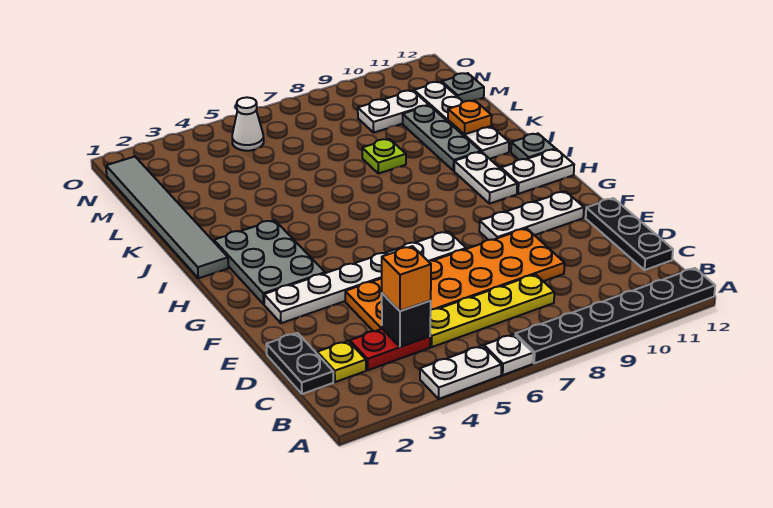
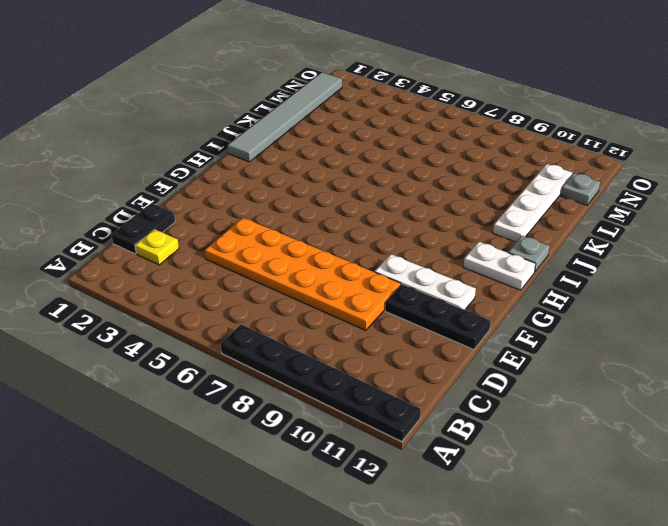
black plate E10:E12 level 1 -> black plate C12:E12 level 1
none -> white plate A4:A5 level 1
none -> white plate A6 level 1
none -> red plate C3:C4 level 1

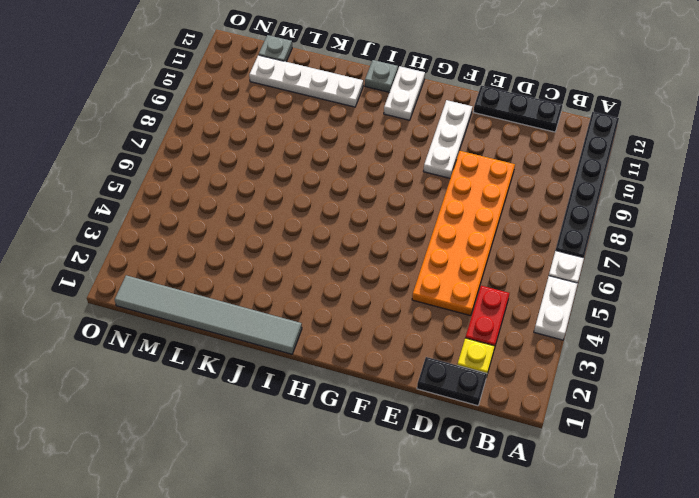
none -> yellow plate C5:C8 level 1
none -> white plate F2:F7 level 1
none -> grey plate G2:I3 level 1

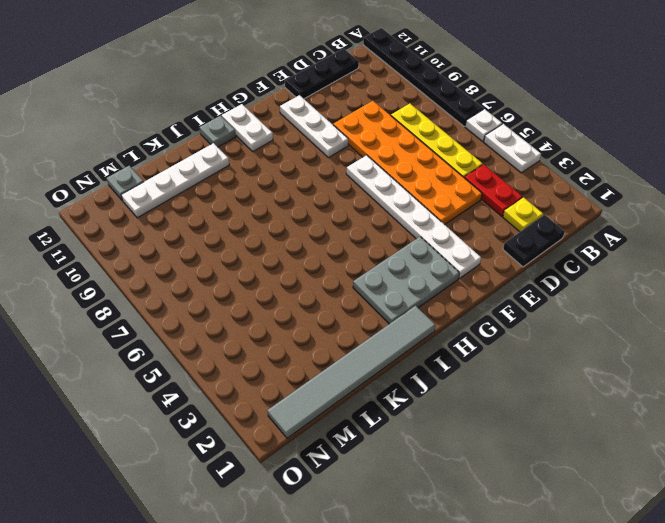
none -> white plate H10:I10 level 1
none -> grey plate J10:L10 level 1
none -> lime plate K8 level 1

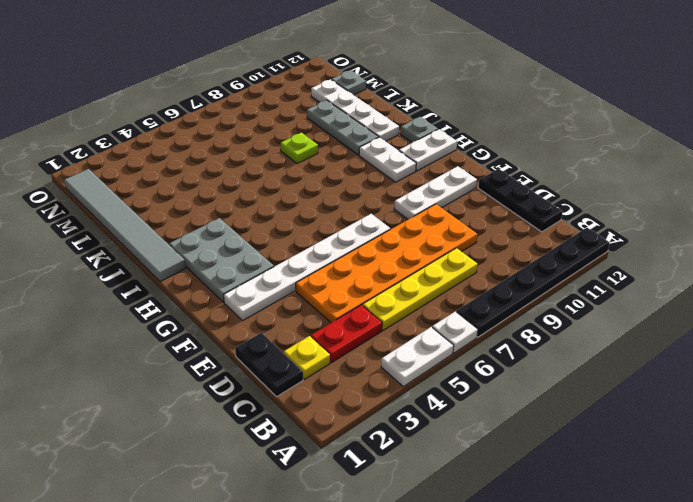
none -> white plate M9:M10 level 1
none -> white cone N5 level 1
none -> black brick C4 level 2

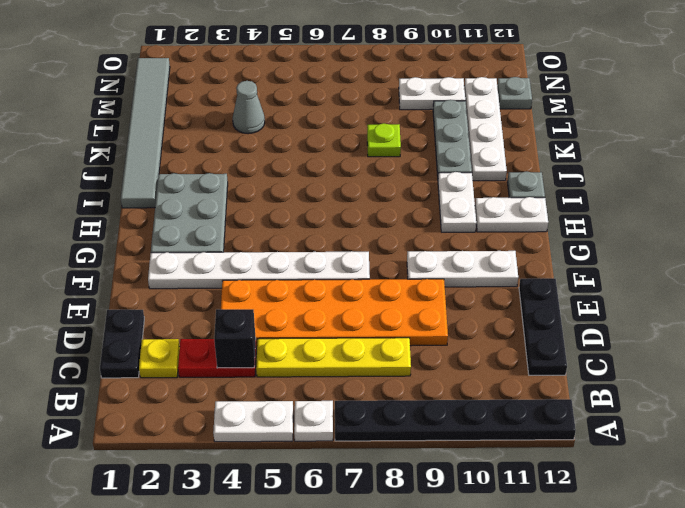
grey cone L4 level 1 -> none
none -> white cone N5 level 1
none -> orange plate K11 level 2
none -> orange brick C4 level 3

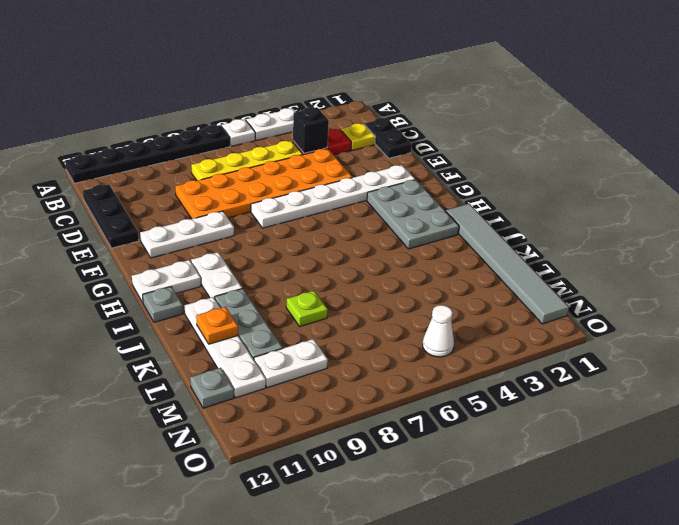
none -> orange brick C4 level 3

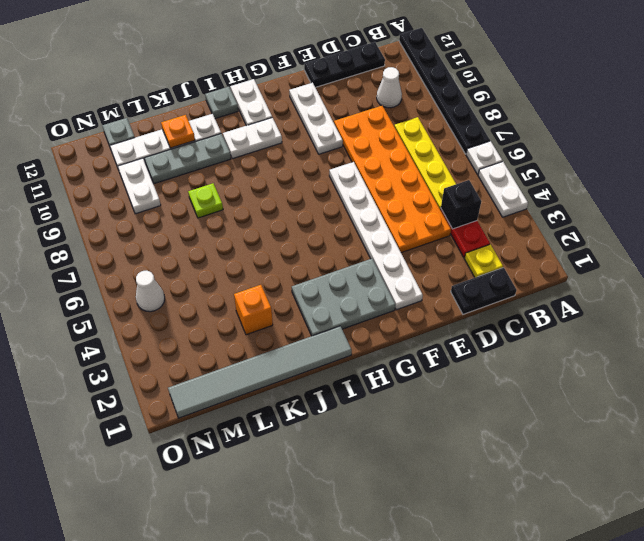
white cone C10 level 1 -> none
orange brick K3 level 1 -> orange brick C4 level 3

